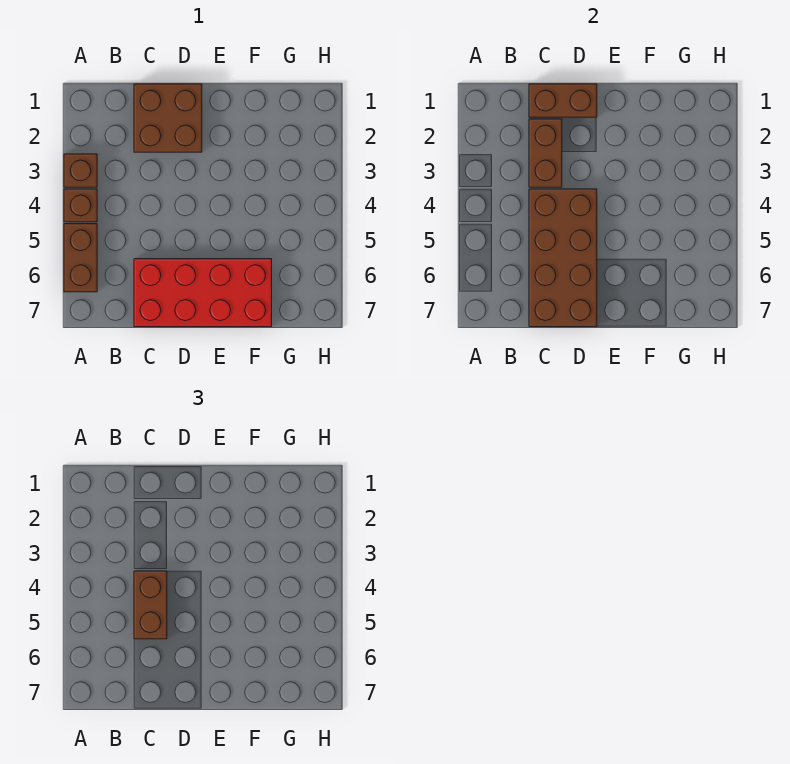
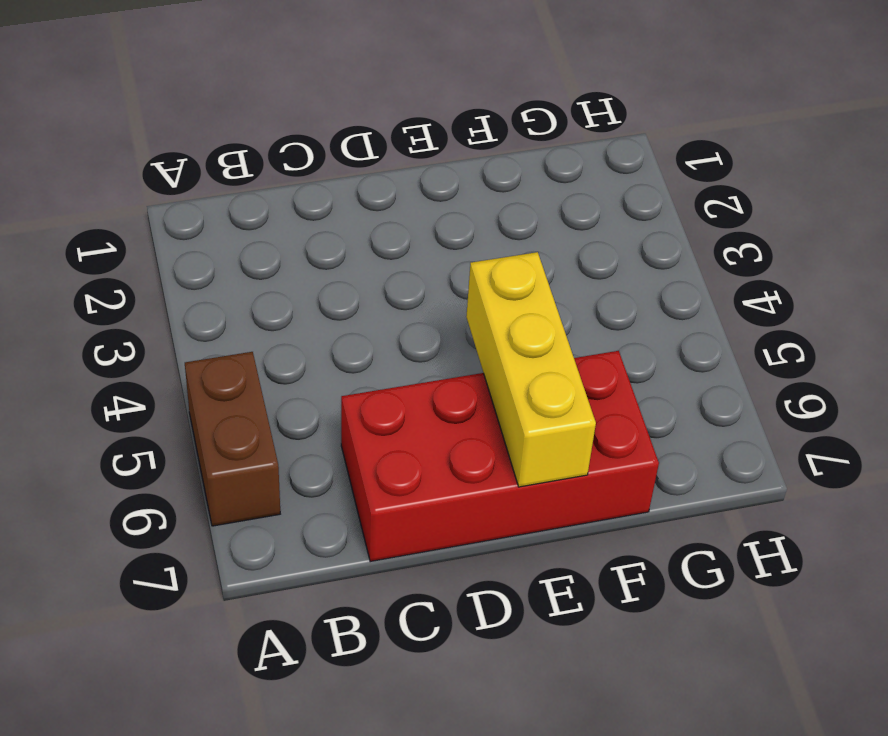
yellow brick E5:E7 level 2 -> none
none -> brown brick A3 level 1
none -> brown brick A4 level 1

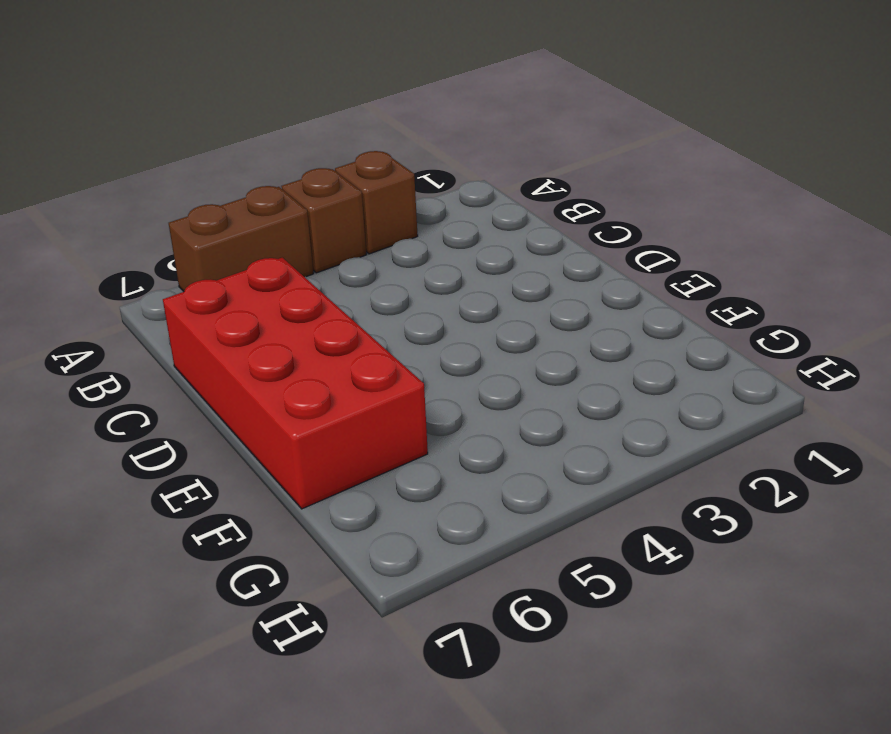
none -> brown brick C1:D2 level 1
none -> brown brick C1:D1 level 2

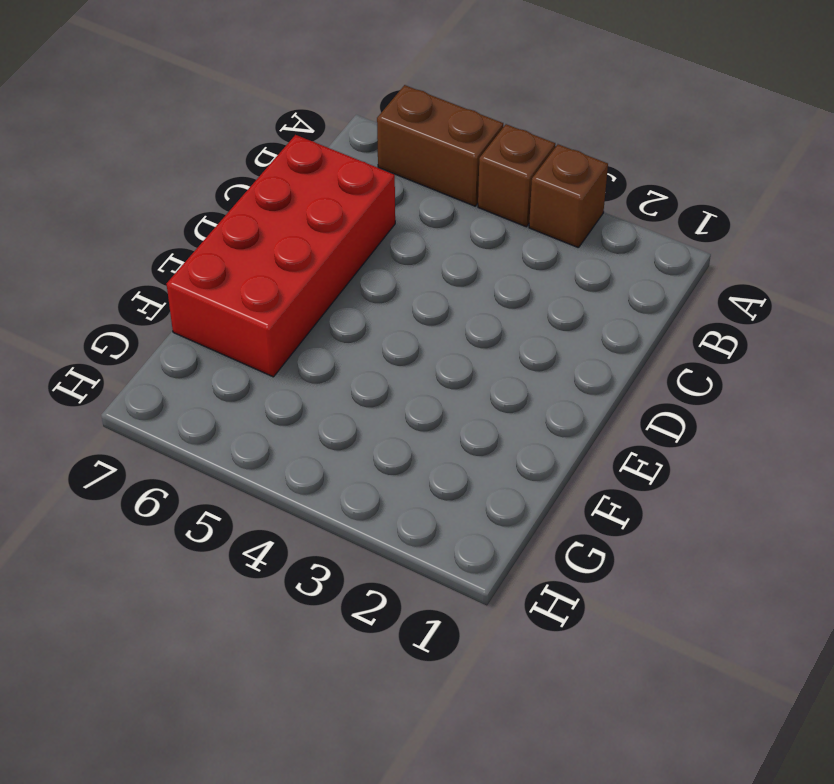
none -> brown brick C1:D2 level 1
none -> brown brick C1:D1 level 2

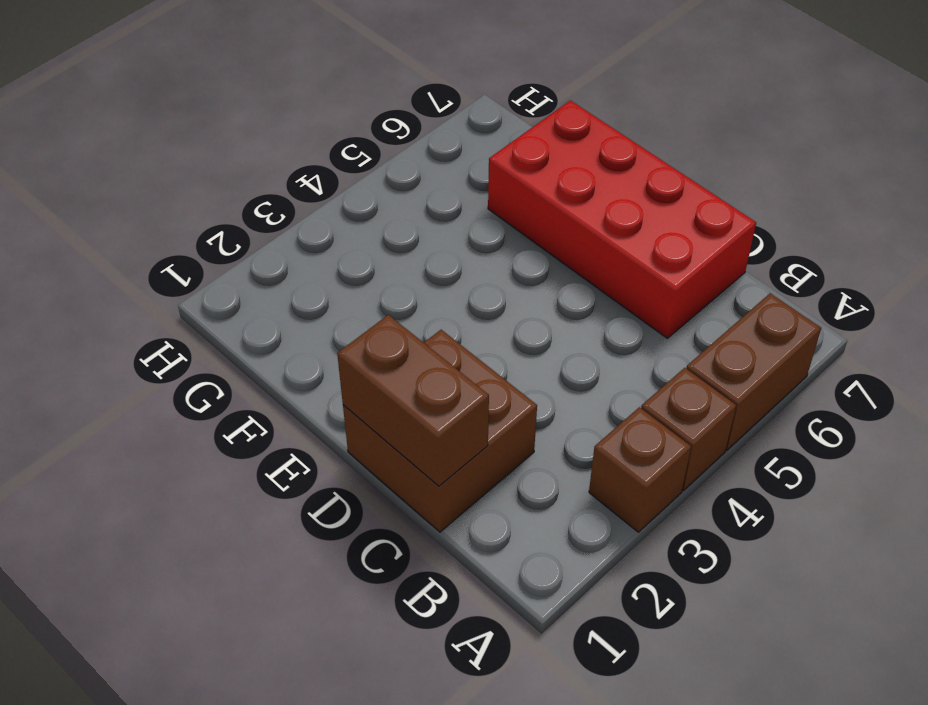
none -> brown brick C2:C3 level 2
none -> brown brick C4:D7 level 2

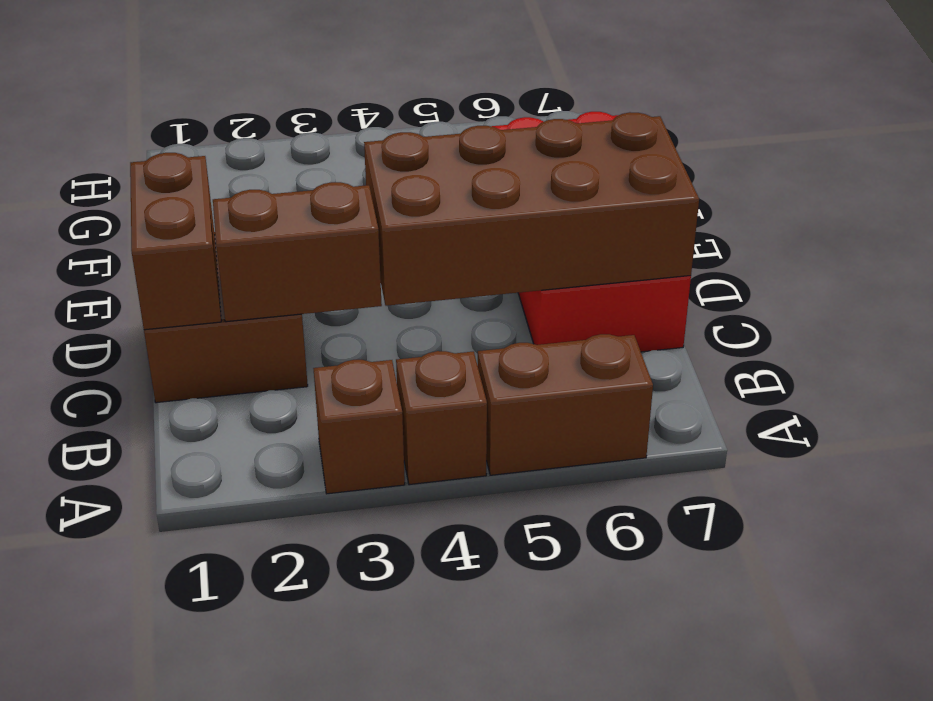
none -> brown brick C4:C5 level 3

